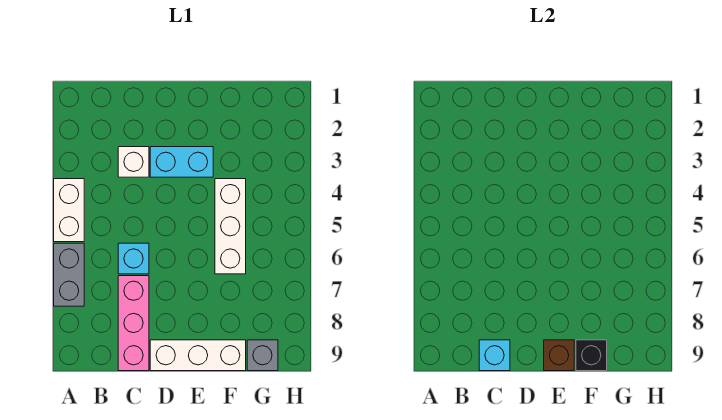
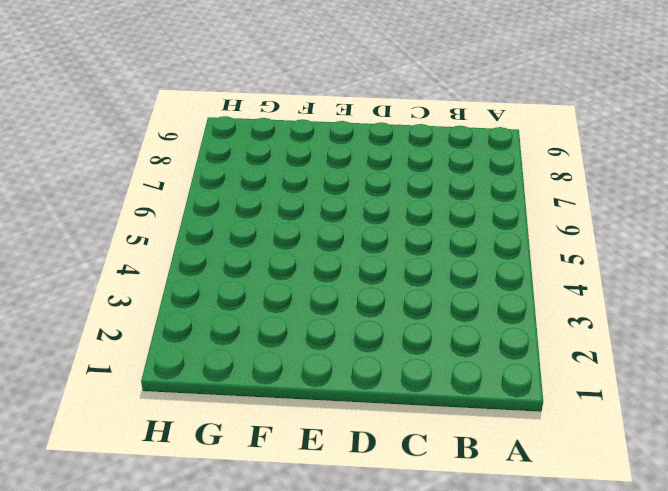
none -> white brick A4:A5 level 1
none -> grey brick A6:A7 level 1
none -> white brick C3 level 1

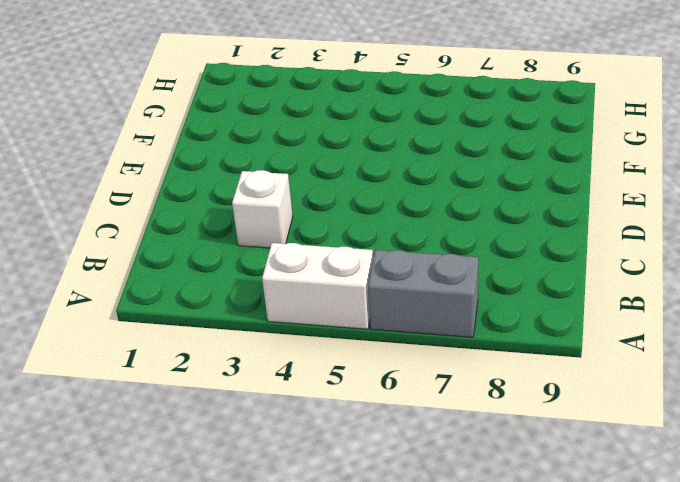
none -> cyan brick C6 level 1
none -> pink brick C7:C9 level 1
none -> cyan brick D3:E3 level 1

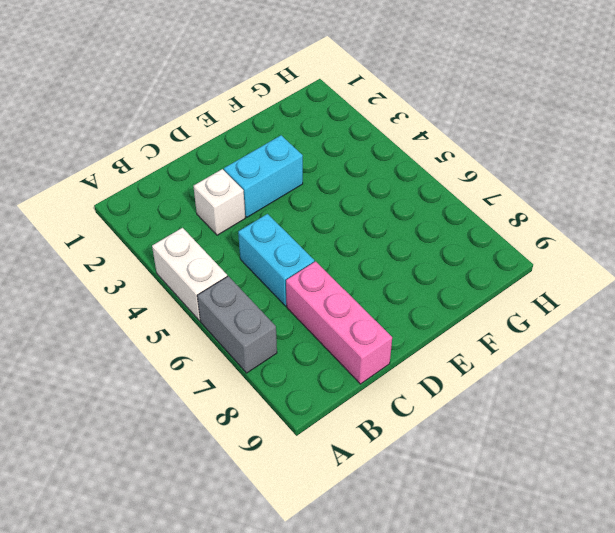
cyan brick C5:C6 level 1 -> cyan brick C6 level 1
none -> white brick D9:F9 level 1
none -> white brick F4:F6 level 1
none -> grey brick G9 level 1

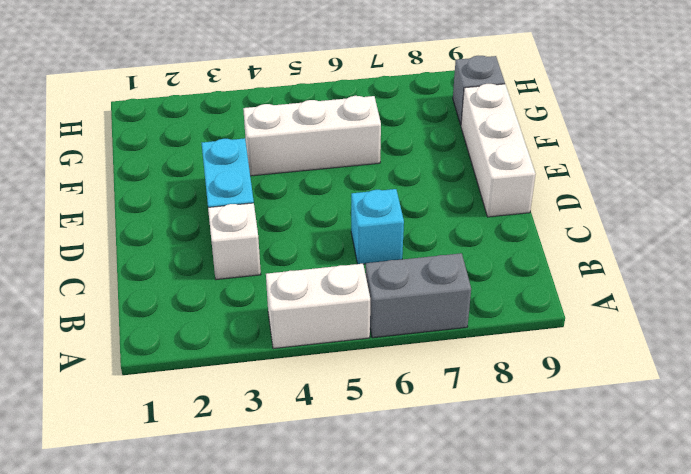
none -> pink brick C7:C9 level 1
none -> cyan brick C9 level 2
none -> brown brick E9 level 2

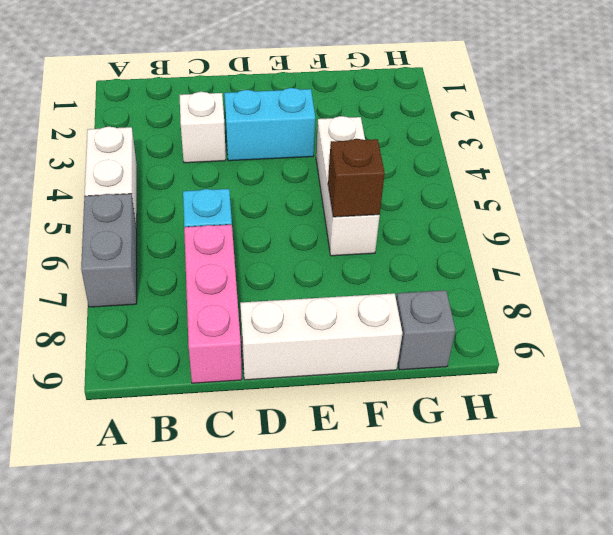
brown brick F6 level 2 -> brown brick E9 level 2
none -> cyan brick C9 level 2
none -> black brick F9 level 2

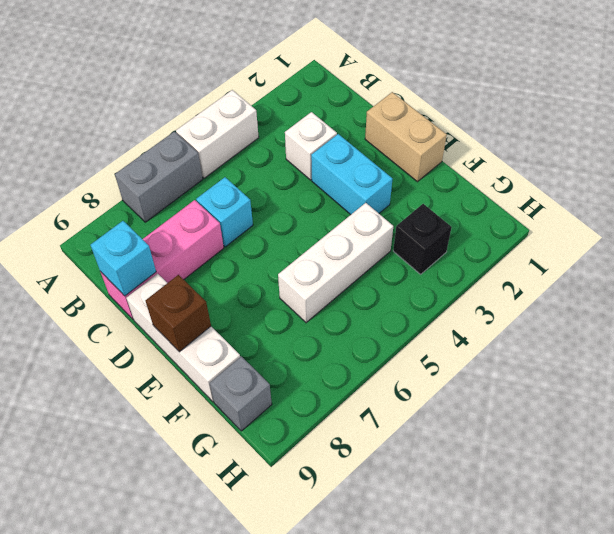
tan brick D1:E1 level 1 -> none
black brick G3 level 1 -> black brick F9 level 2

